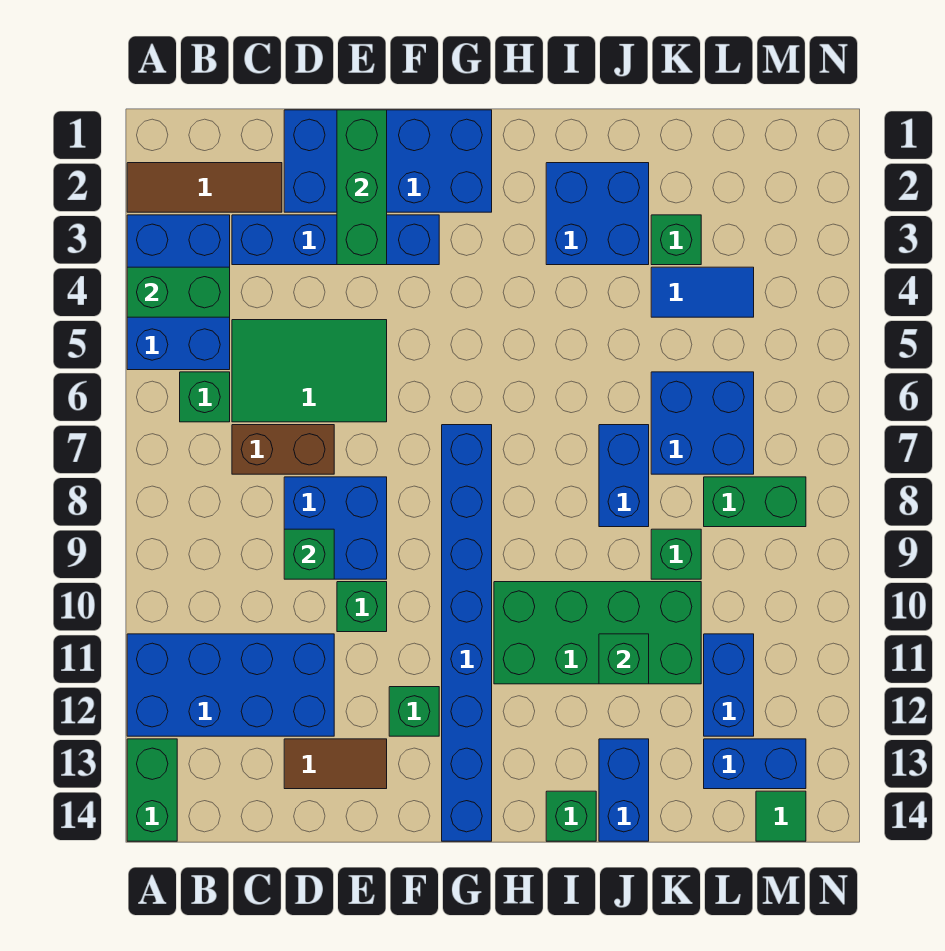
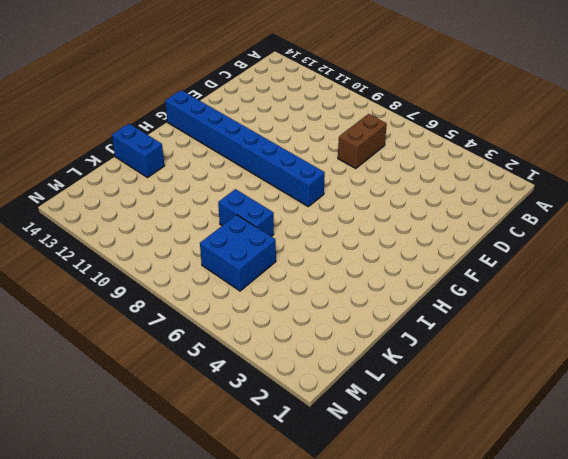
none -> brown tile A2:C2 level 1
none -> blue brick A3:B5 level 1
none -> blue brick A11:D12 level 1
none -> green brick A13:A14 level 1

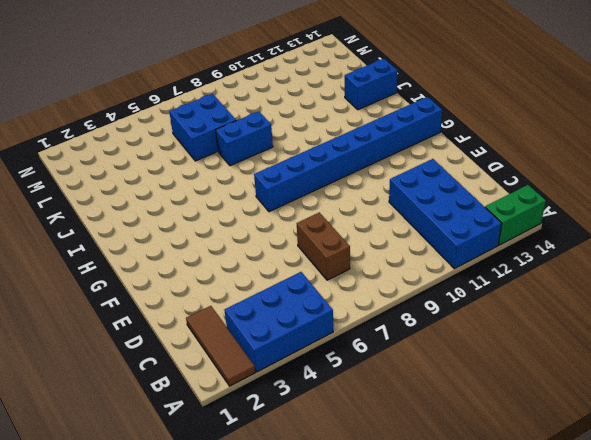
none -> green brick B6 level 1
none -> blue brick C3:F3 level 1
none -> green tile C5:E6 level 1
none -> blue brick D1:G2 level 1

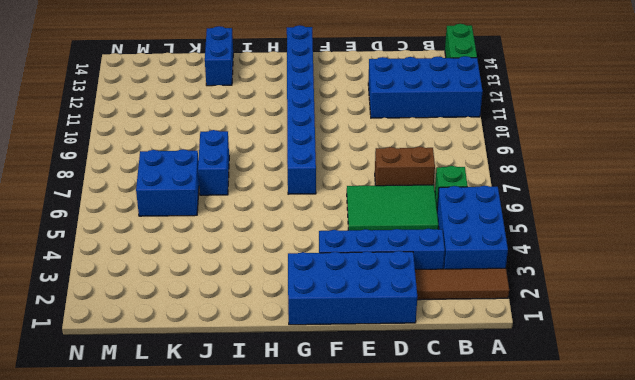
none -> blue brick D8:E9 level 1
none -> brown tile D13:E13 level 1
none -> green brick E10 level 1
none -> green brick F12 level 1

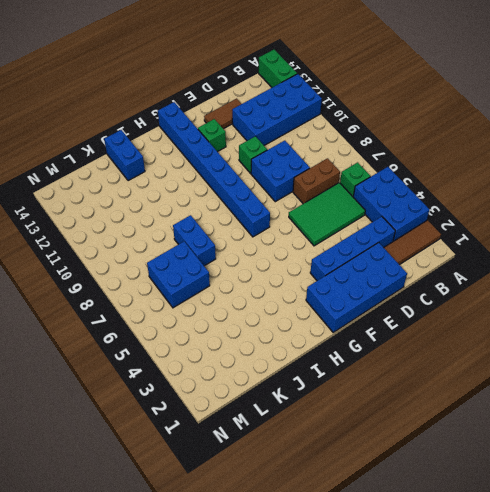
none -> green brick H10:K11 level 1
none -> blue brick I2:J3 level 1
none -> green brick I14 level 1
none -> green brick K3 level 1

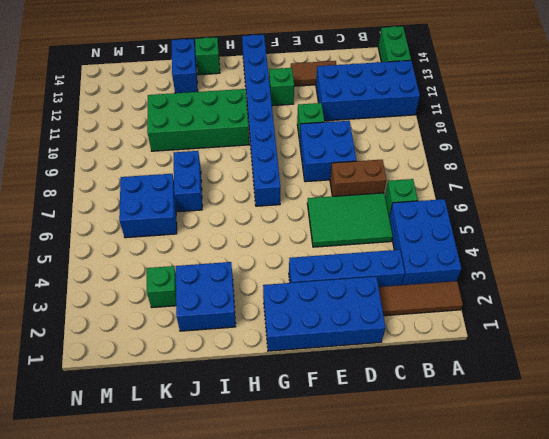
none -> blue tile K4:L4 level 1
none -> green brick K9 level 1
none -> green brick L8:M8 level 1
none -> blue brick L11:L12 level 1

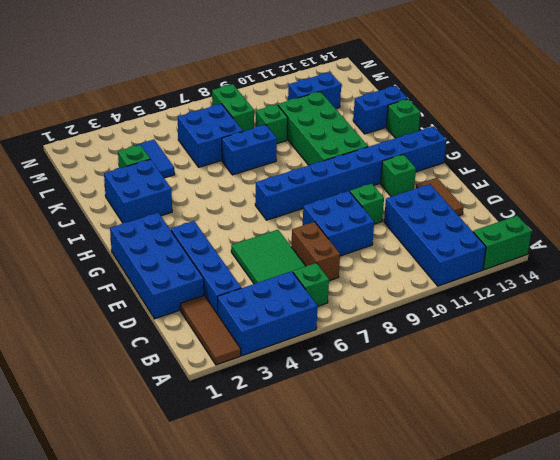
none -> blue brick L13:M13 level 1
none -> green tile M14 level 1
none -> green brick A4:B4 level 2
none -> green brick D9 level 2

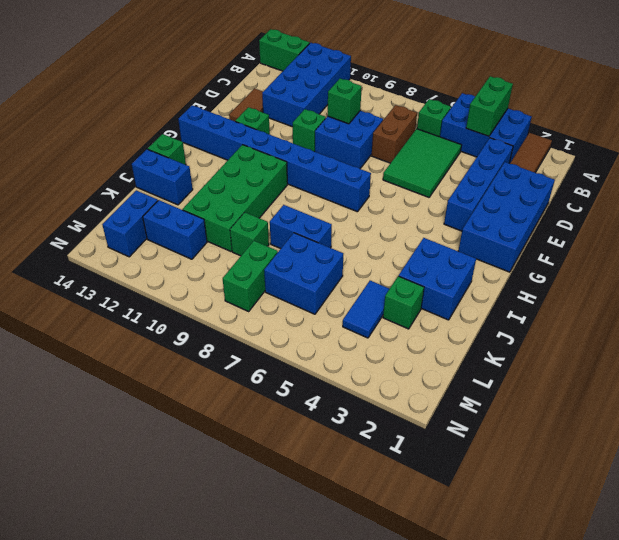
none -> green tile M14 level 1
none -> green brick E1:E3 level 2
none -> green brick J11 level 2

